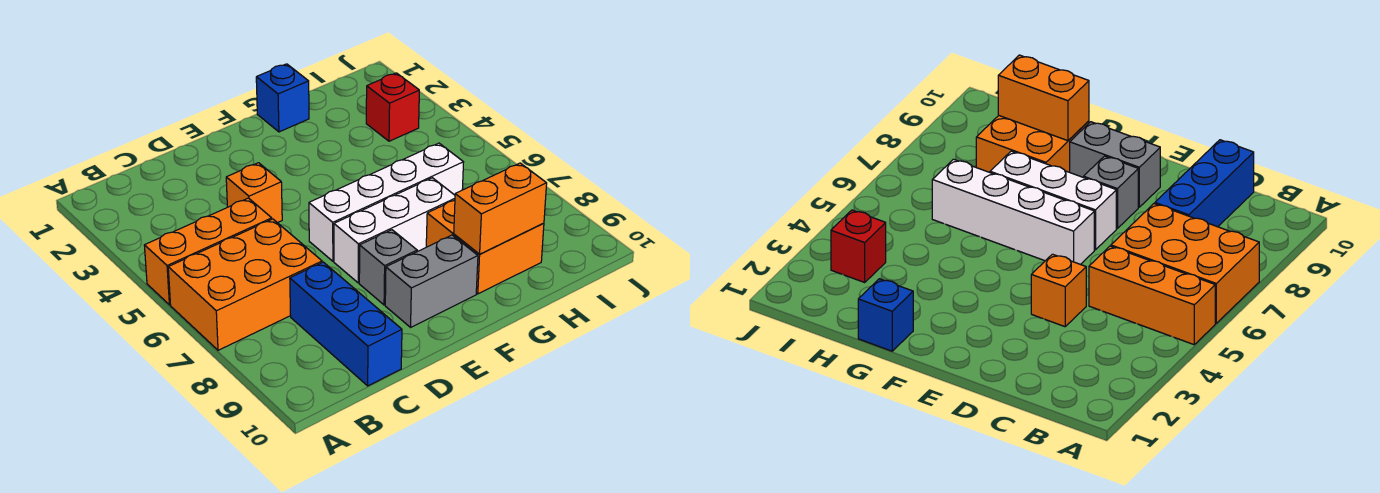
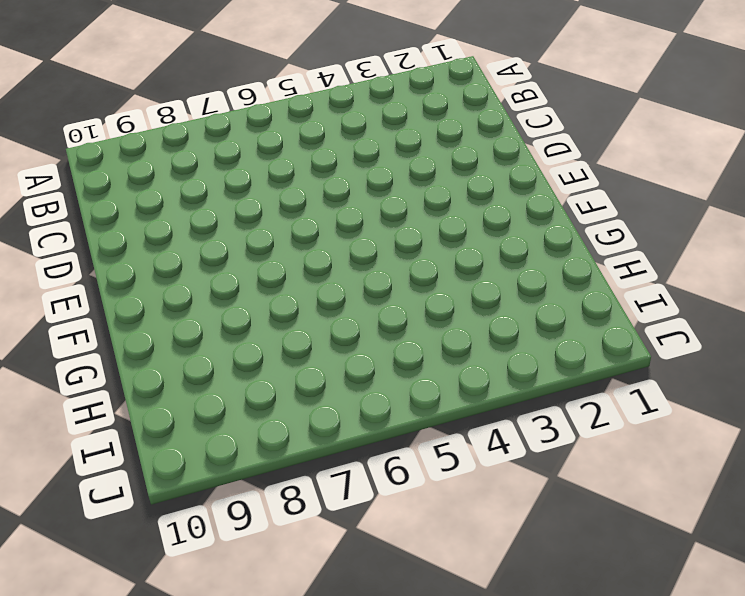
none -> orange brick A5:C5 level 1
none -> orange brick A6:C7 level 1
none -> blue brick C8:C10 level 1

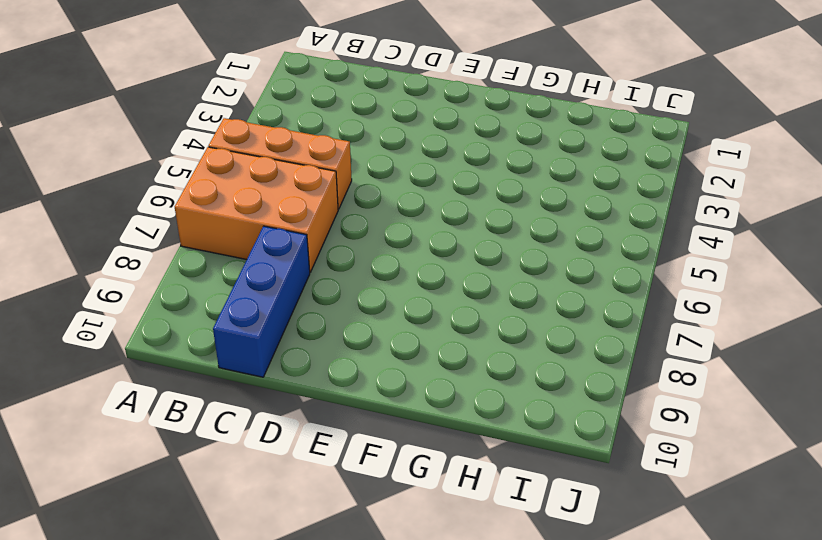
none -> orange brick D4 level 1
none -> white brick E6:H6 level 1
none -> white brick E7:G7 level 1

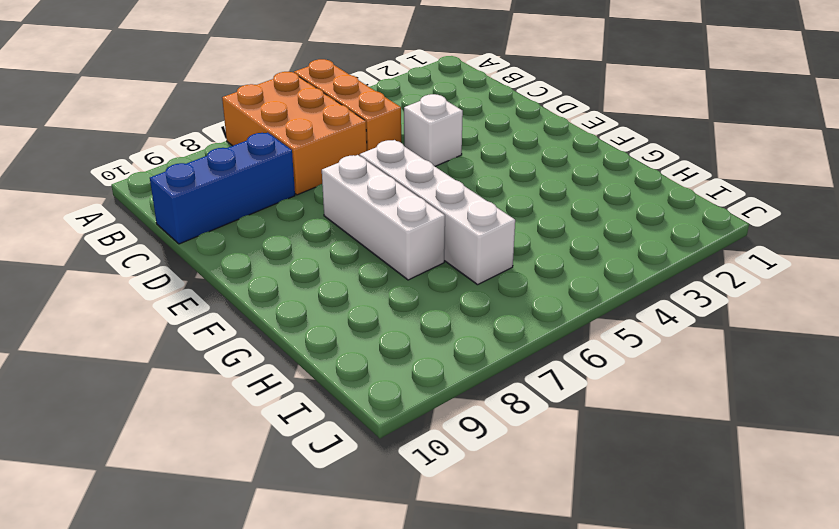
white brick D4 level 1 -> orange brick D4 level 1
none -> grey brick E8 level 1
none -> grey brick E9:F9 level 1
none -> blue brick G1 level 1

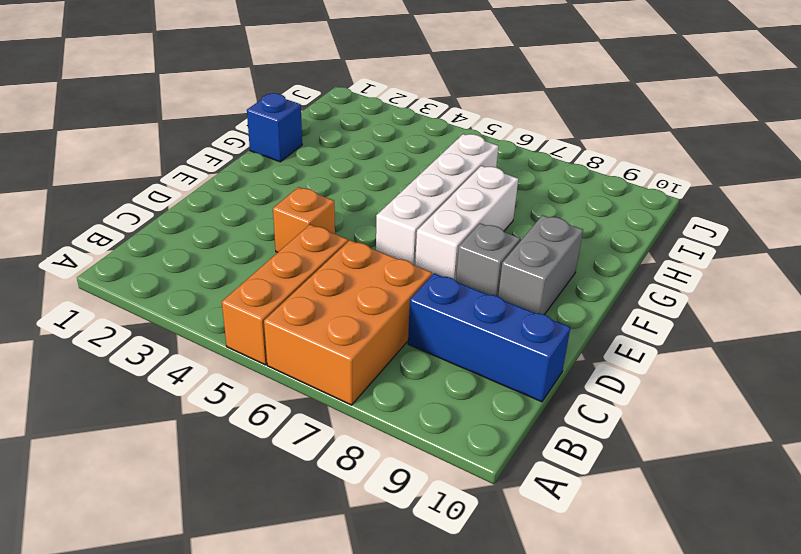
none -> orange brick G8:H9 level 1
none -> red brick I3 level 1
none -> orange brick G9:H9 level 2

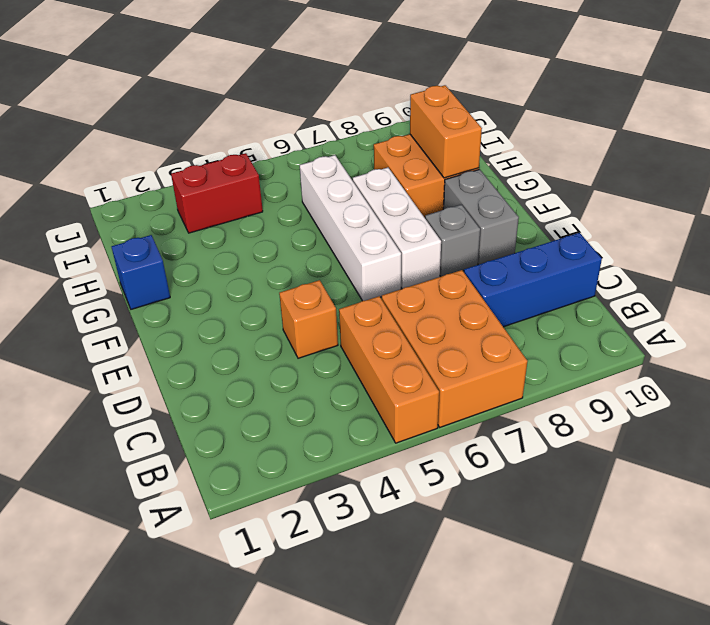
red brick I3:I4 level 1 -> red brick I3 level 1

